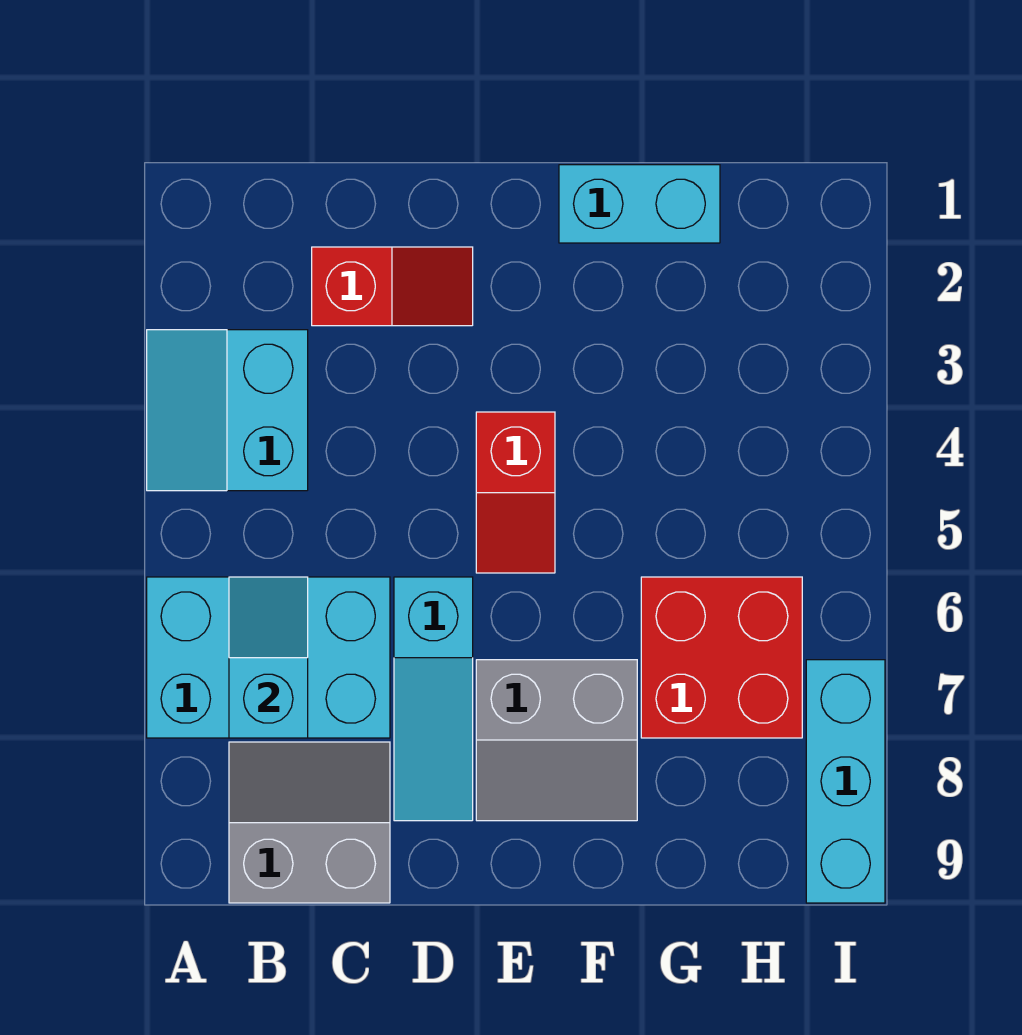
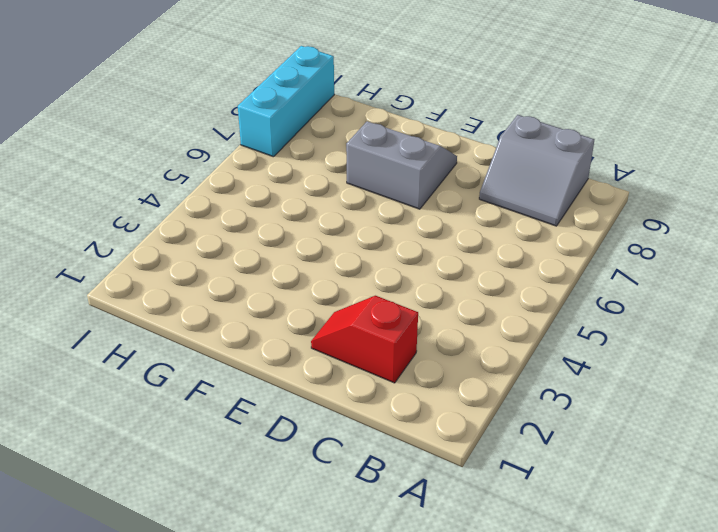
none -> cyan slope A3:B4 level 1 top B
none -> cyan brick A6:C7 level 1

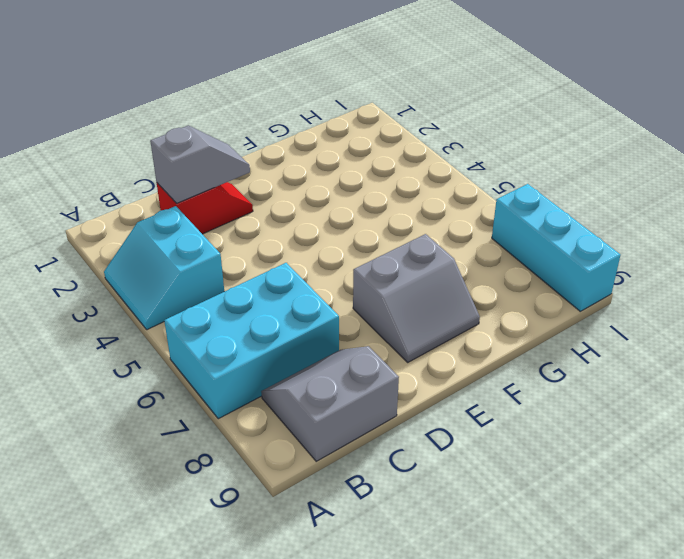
grey slope C2:D2 level 2 top C -> none
none -> cyan slope D6:D8 level 1 top 6
none -> red slope E4:E5 level 1 top 4

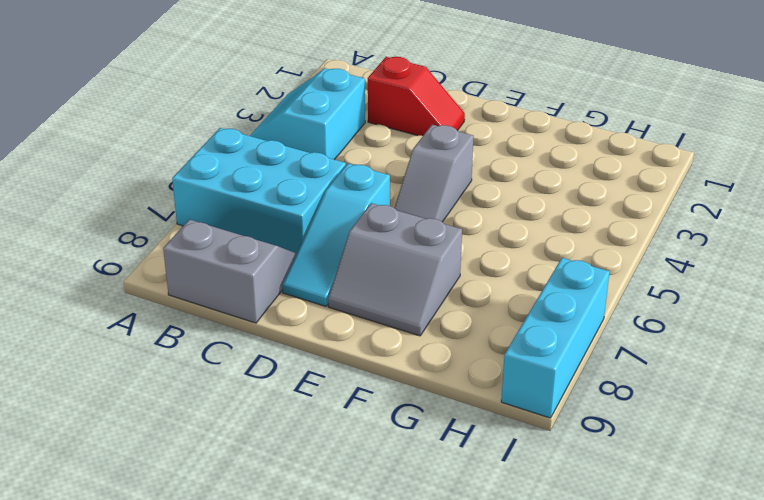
grey slope E4:E5 level 1 top 4 -> red slope E4:E5 level 1 top 4
none -> cyan brick F1:G1 level 1
none -> red brick G6:H7 level 1

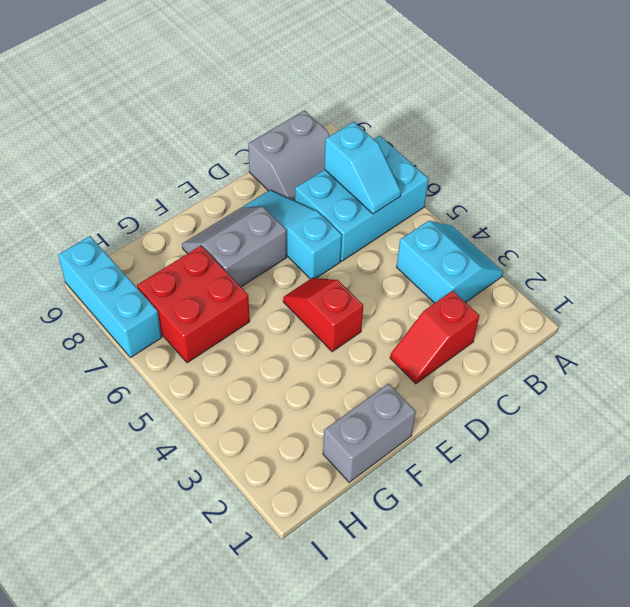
grey brick F1:G1 level 1 -> cyan brick F1:G1 level 1

